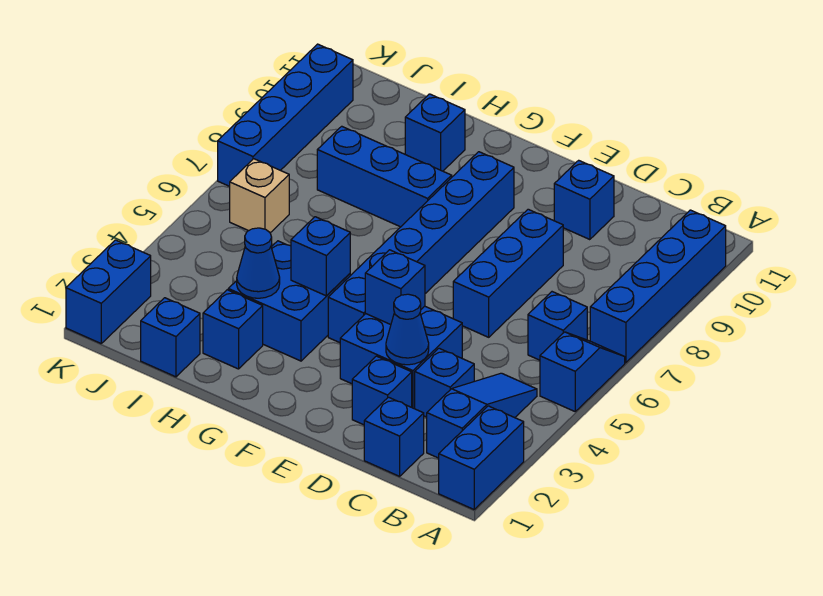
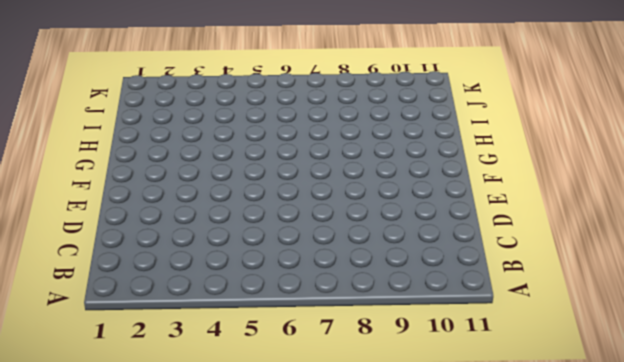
none -> blue brick A1:A2 level 1
none -> blue slope A5:A6 level 1 top 5
none -> blue brick A7:A10 level 1

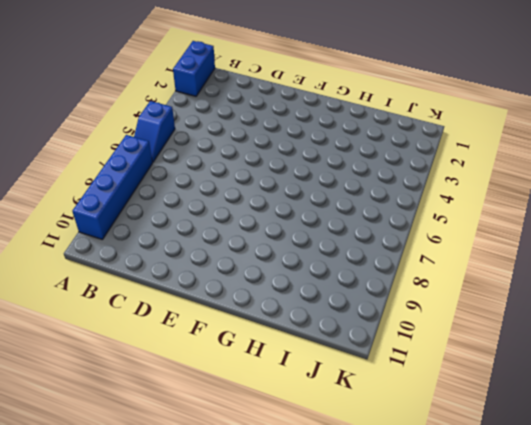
none -> blue slope B2:B4 level 1 top 2
none -> blue brick B6 level 1
none -> blue brick C1 level 1

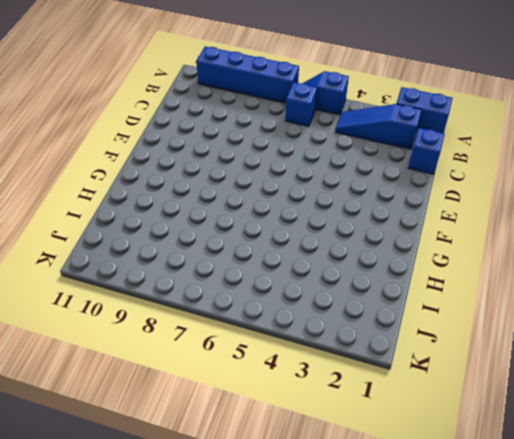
none -> blue brick C3 level 1
none -> blue brick D2 level 1
none -> blue brick D3:E4 level 1

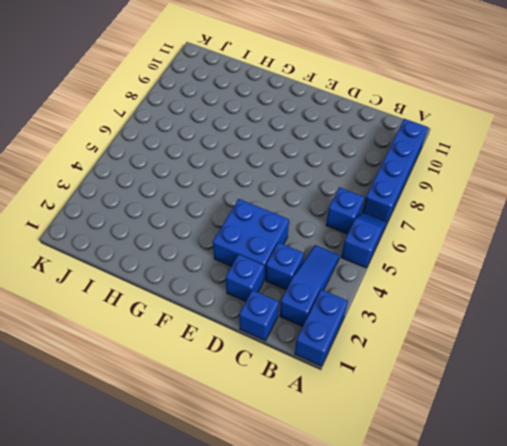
none -> blue brick D6:D8 level 1
none -> blue brick D10 level 1
none -> blue brick F4:F9 level 1

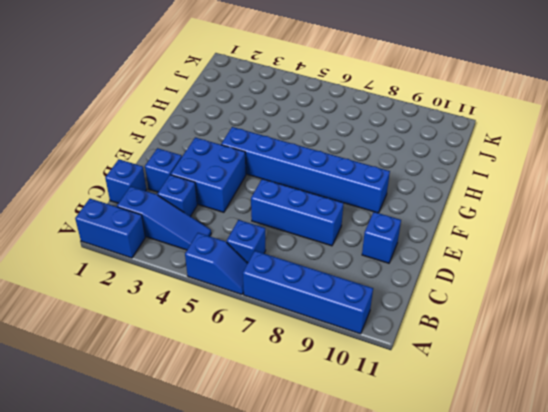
none -> blue brick G3:H4 level 1
none -> blue brick G8:I8 level 1
none -> blue brick H2 level 1

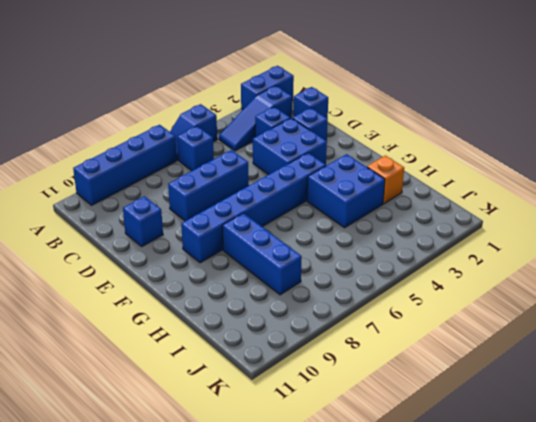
orange brick H2 level 1 -> blue brick H2 level 1
none -> blue brick H10 level 1
none -> blue brick I1 level 1
none -> tan brick J6 level 1

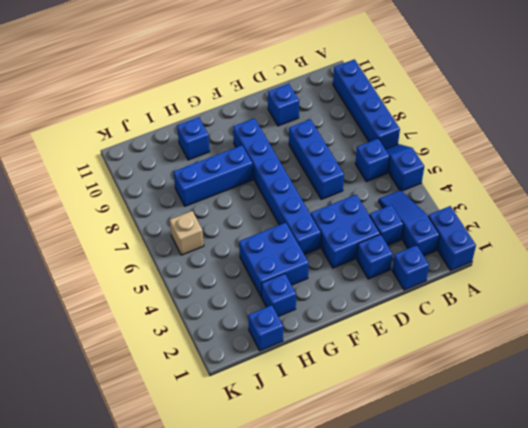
none -> blue brick K1:K2 level 1
none -> blue brick K7:K10 level 1
none -> blue cone D3 level 2

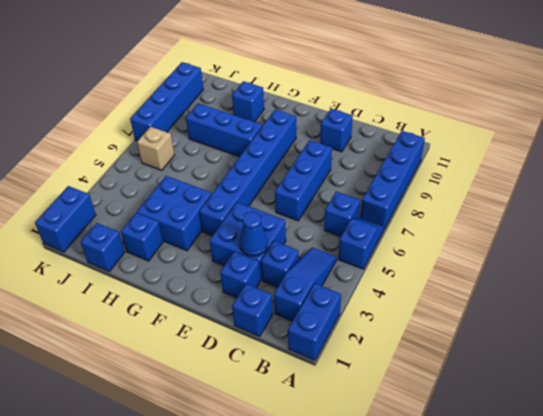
none -> blue brick E4 level 2
none -> blue brick G4 level 2
none -> blue cone H3 level 2

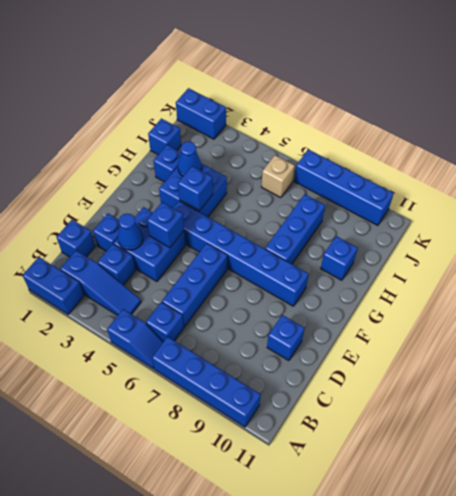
blue brick C6:E6 level 1 -> blue brick D6:D8 level 1

